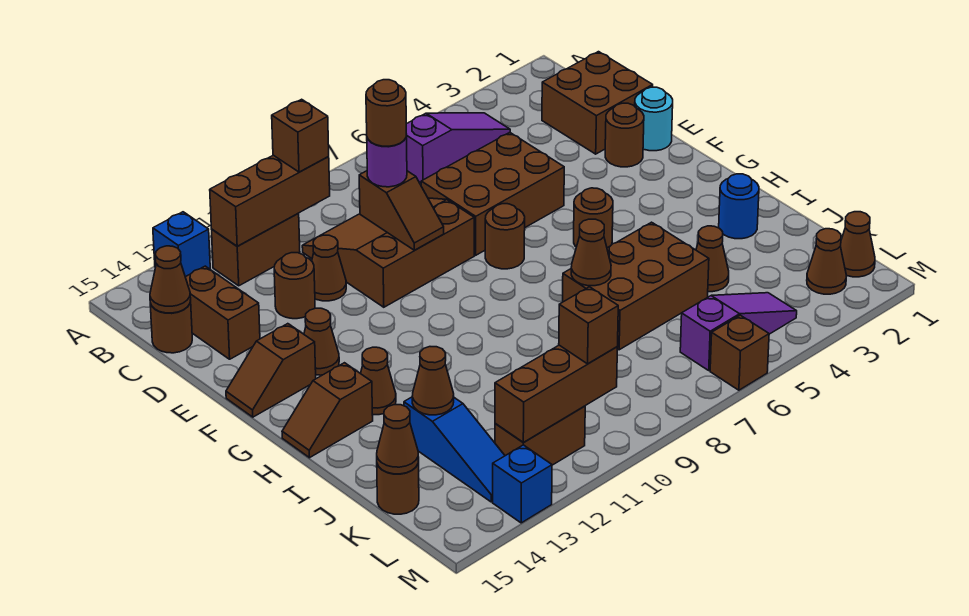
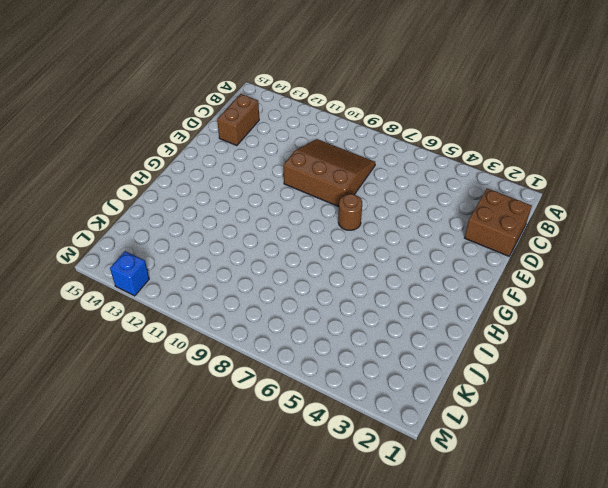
none -> blue brick A13 level 1
none -> purple slope B4:B6 level 1 top 6
none -> brown brick B11:B12 level 1
none -> brown round brick C15 level 1

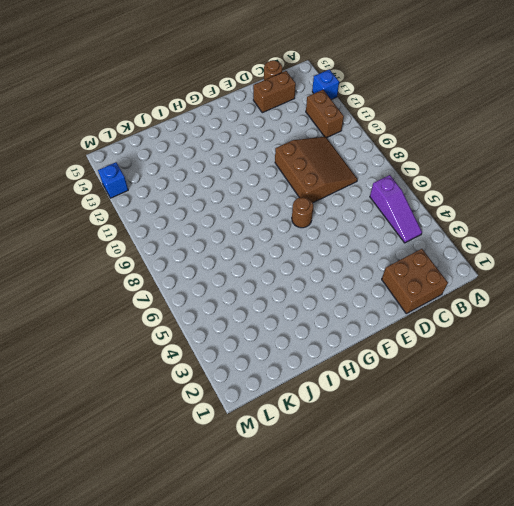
none -> brown brick D5:E7 level 1
none -> brown cone D11 level 1
none -> brown round brick D12 level 1
none -> cyan round brick E1 level 1

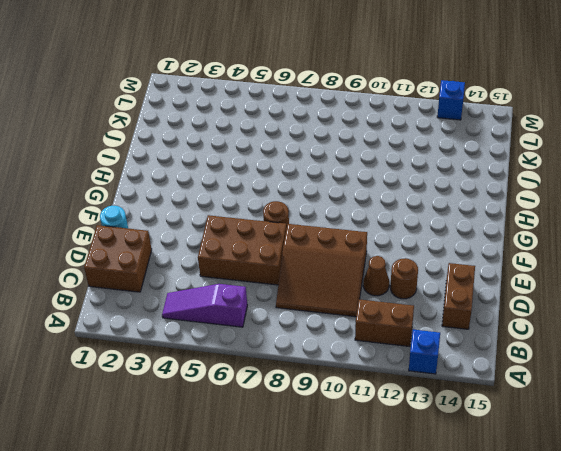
none -> brown round brick C15 level 1
none -> brown round brick E2 level 1
none -> brown cone F13 level 1
none -> brown slope F14:F15 level 1 top 14

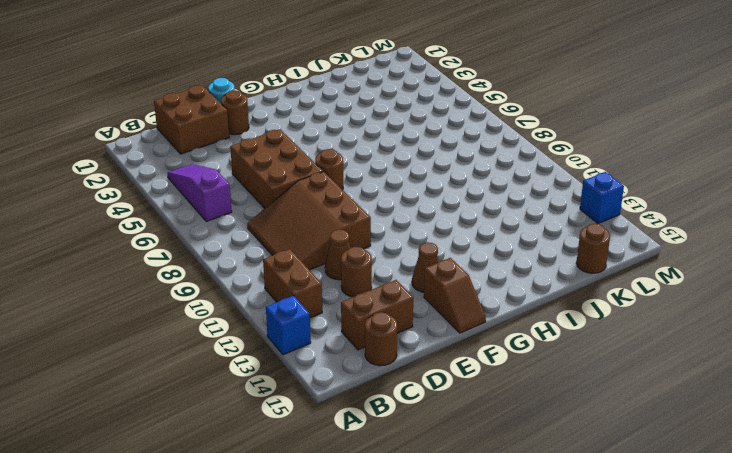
none -> brown round brick G5 level 1
none -> brown cone H13 level 1
none -> brown slope H14:H15 level 1 top 14
none -> blue round brick I2 level 1

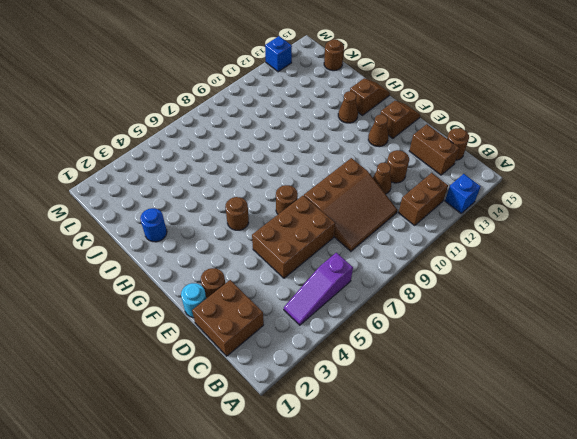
none -> brown brick I5:J7 level 1
none -> brown cone J4 level 1
none -> blue slope J13:L13 level 1 top J
none -> brown cone L1 level 1

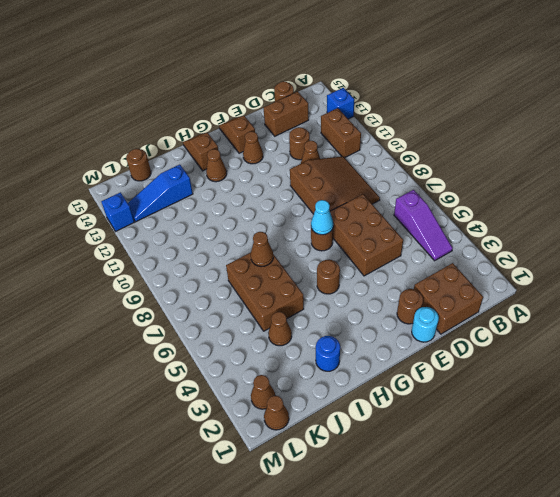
cyan cone F7 level 2 -> none
none -> purple slope L4:L6 level 1 top 6
none -> brown brick L11:L12 level 1
none -> brown brick M6 level 1
none -> brown brick B10:B12 level 2

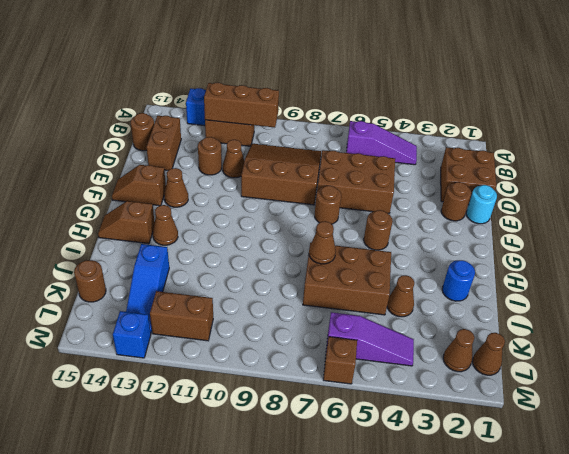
none -> brown cone C15 level 2
none -> brown slope D9:E9 level 2 top D
none -> brown cone J13 level 2
none -> brown cone K15 level 2

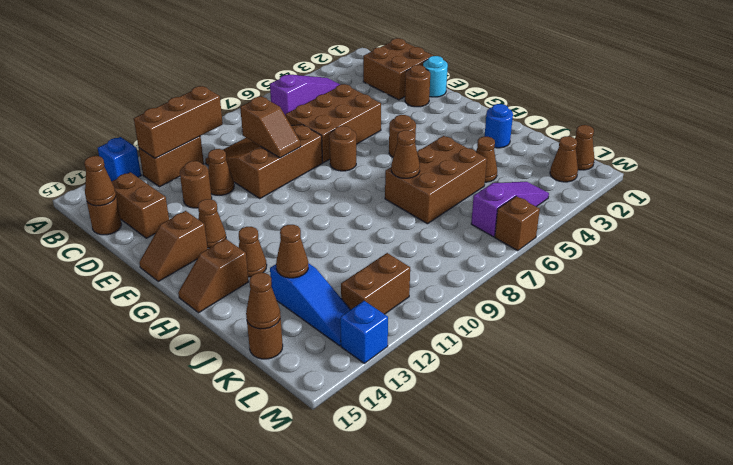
none -> brown brick L10:L12 level 2
none -> brown brick B10 level 3
none -> purple round brick D9 level 3
none -> brown brick L10 level 3

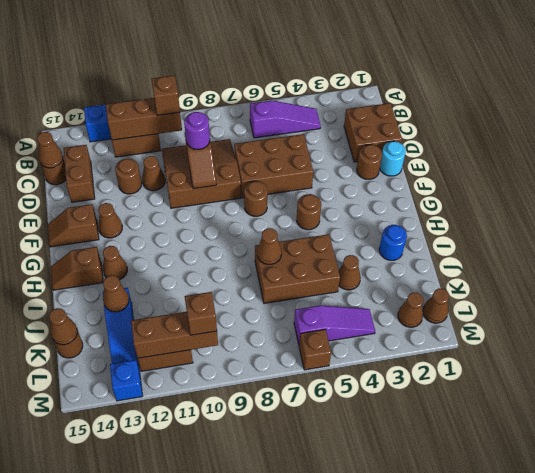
none -> brown round brick D9 level 4

